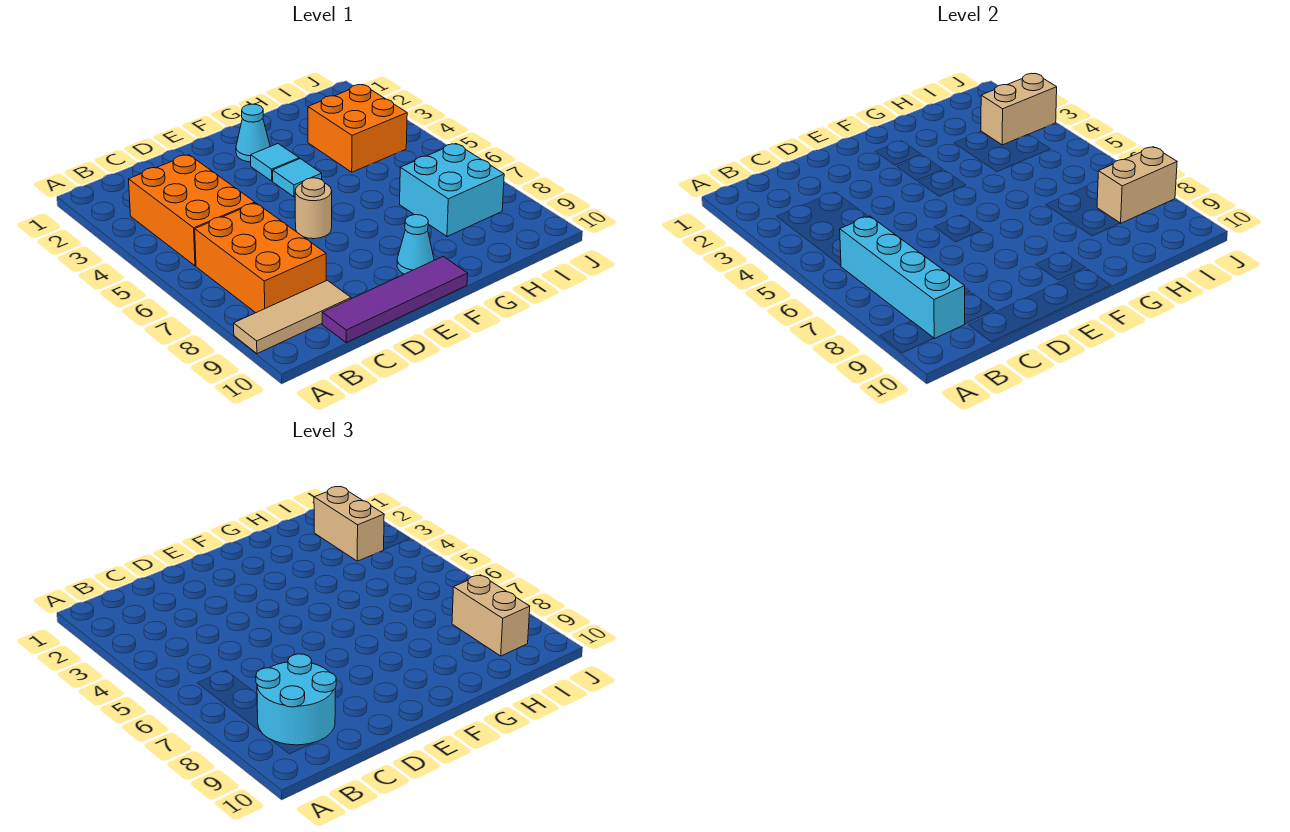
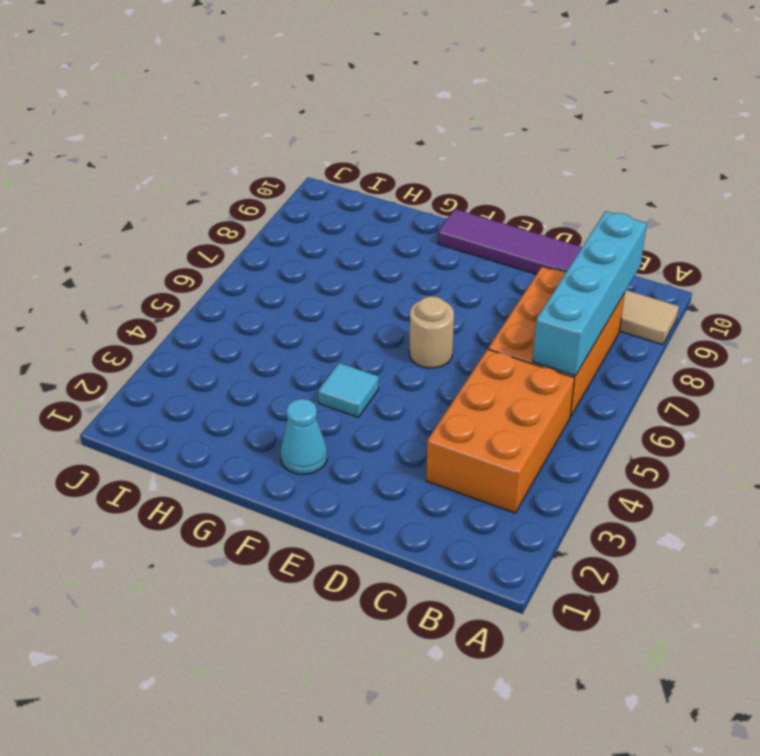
none -> cyan tile F3 level 1
none -> cyan cone F9 level 1
none -> orange brick H3:I4 level 1

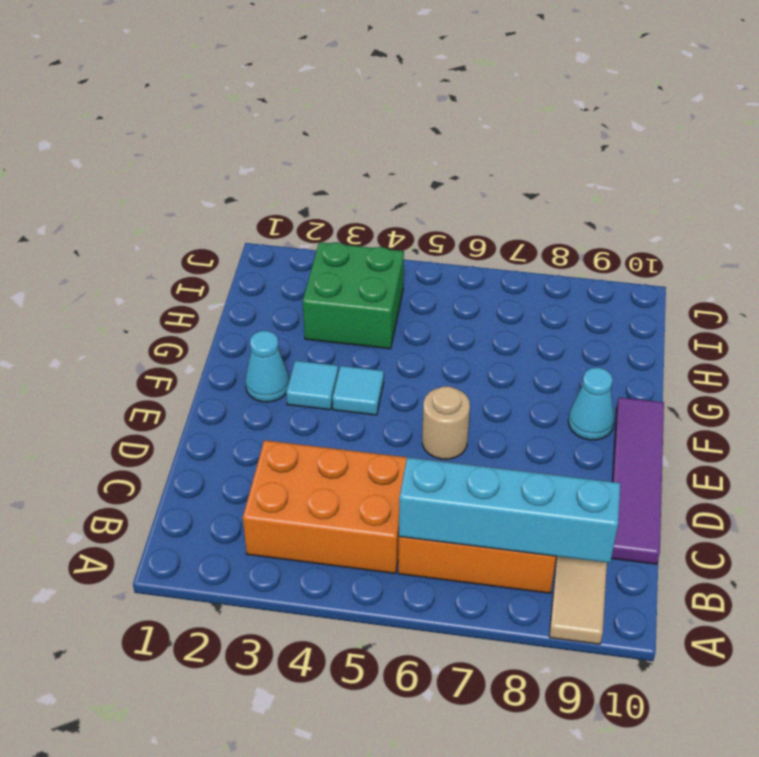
green brick H3:I4 level 1 -> orange brick H3:I4 level 1
none -> cyan brick H7:I8 level 1
none -> tan brick I3:J3 level 2
none -> tan brick I8:J8 level 2

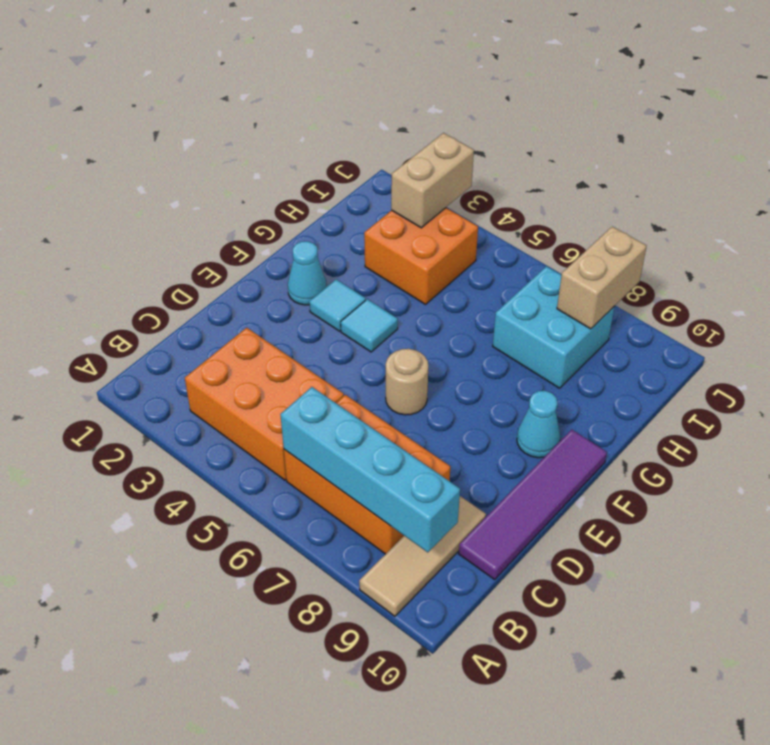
none -> cyan round brick B8:C9 level 3
none -> tan brick I2:I3 level 3
none -> tan brick I8:I9 level 3

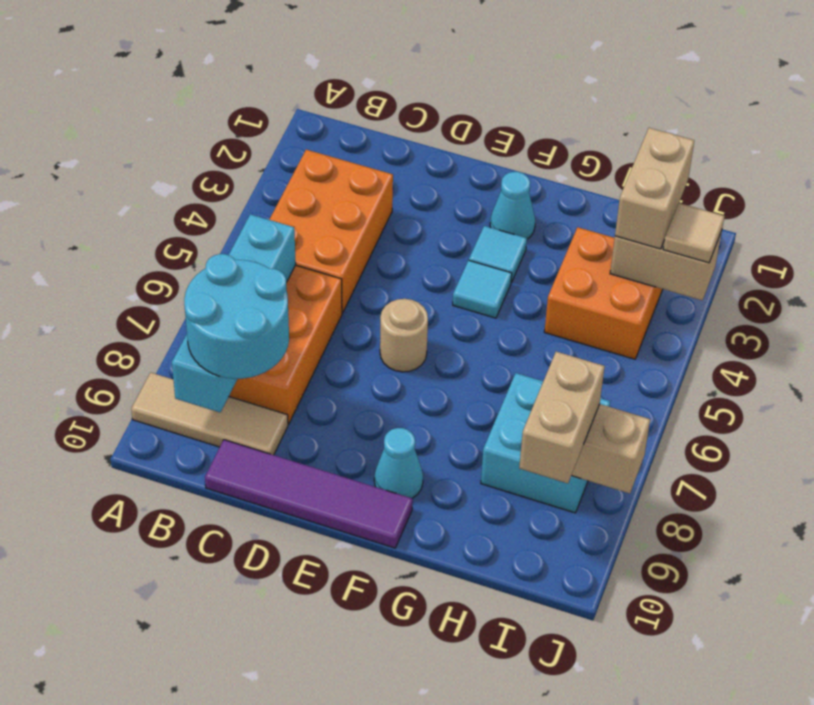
tan tile J3 level 3 -> none

